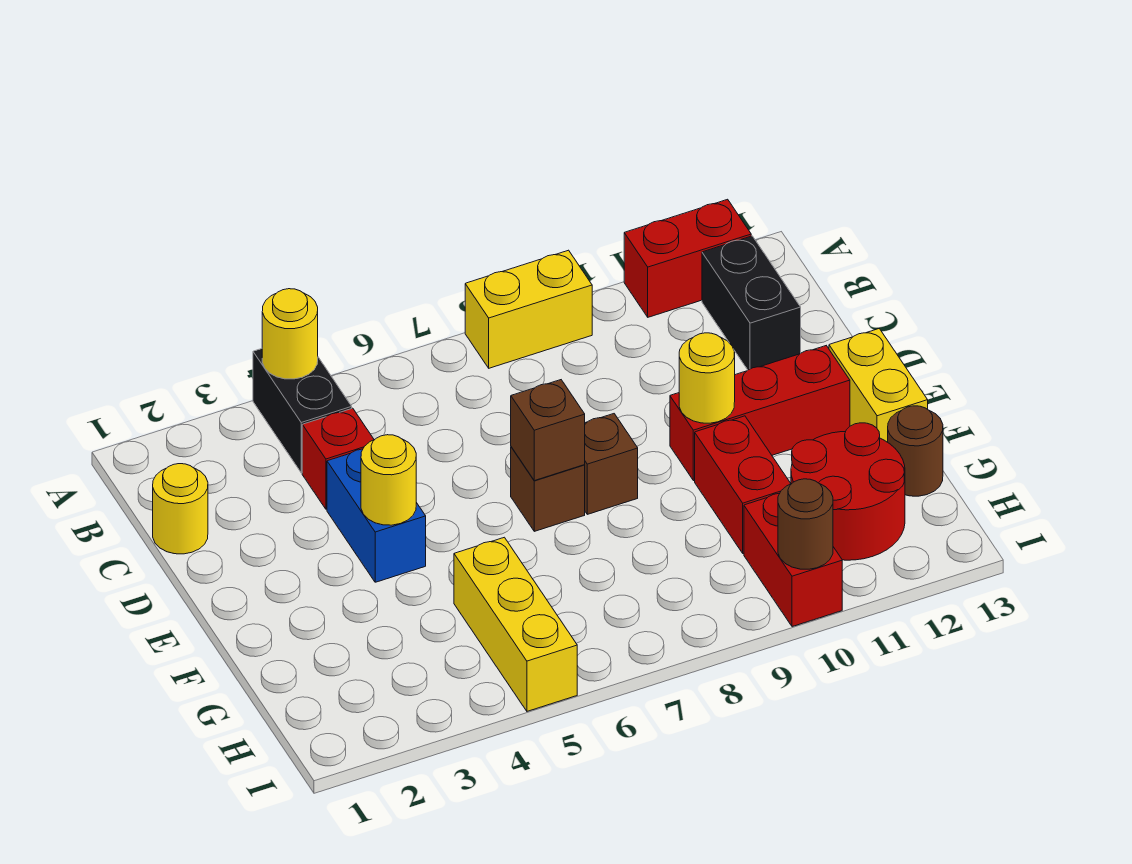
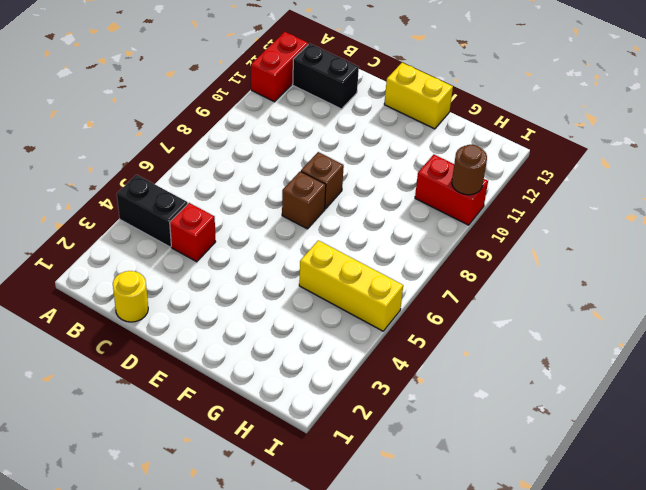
none -> yellow brick A8:A9 level 1
none -> blue brick D4:E4 level 1
none -> red brick E10:E12 level 1

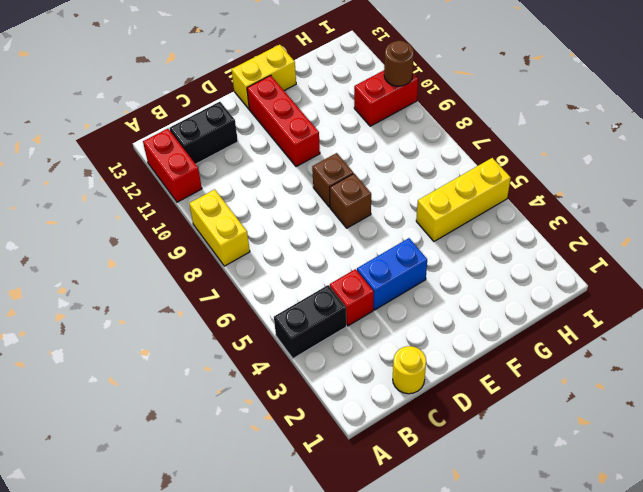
none -> red brick F10:G10 level 1
none -> red round brick G11:H12 level 1
none -> brown round brick G13 level 1

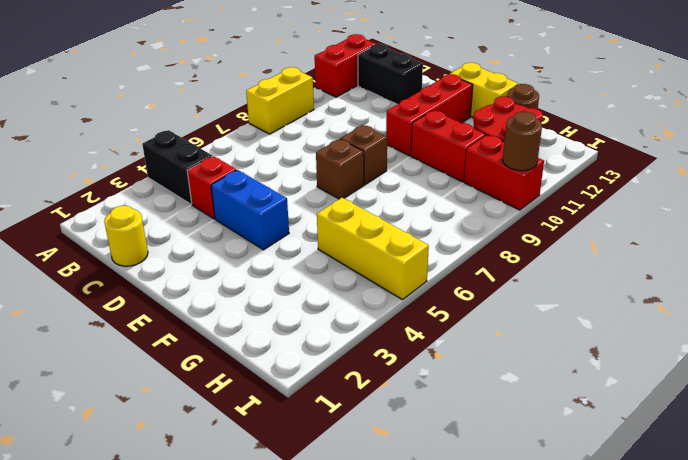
none -> yellow round brick A4 level 2
none -> yellow round brick E4 level 2
none -> brown brick E7 level 2

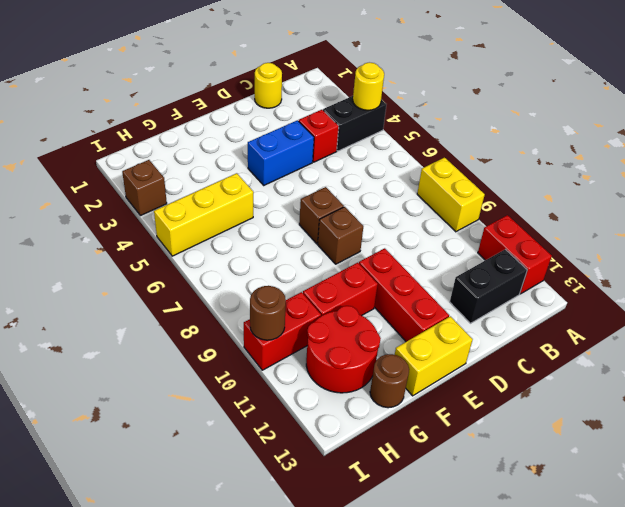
brown brick I3 level 1 -> brown brick E7 level 2
none -> yellow round brick E4 level 2
none -> yellow round brick E10 level 2

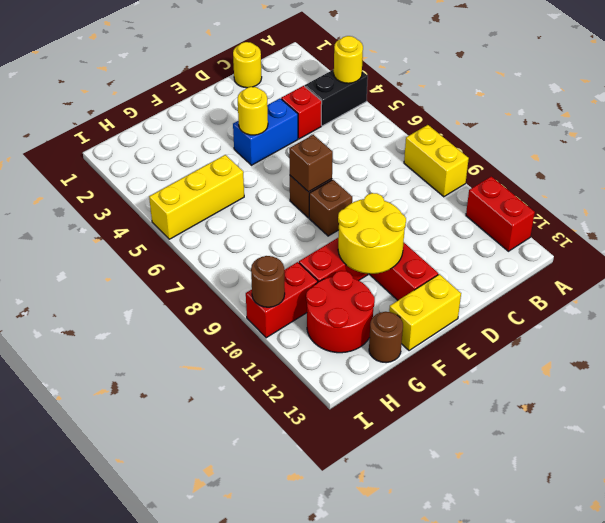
yellow round brick E10:F11 level 2 -> yellow round brick E10 level 2
none -> black brick B12:C12 level 1

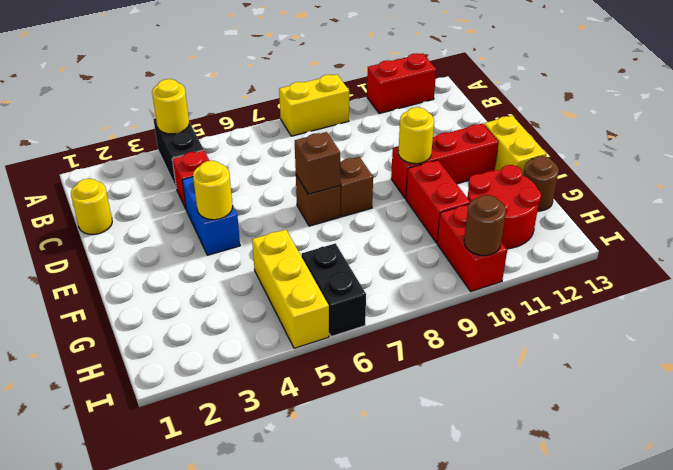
black brick H6:I6 level 1 -> black brick B12:C12 level 1

